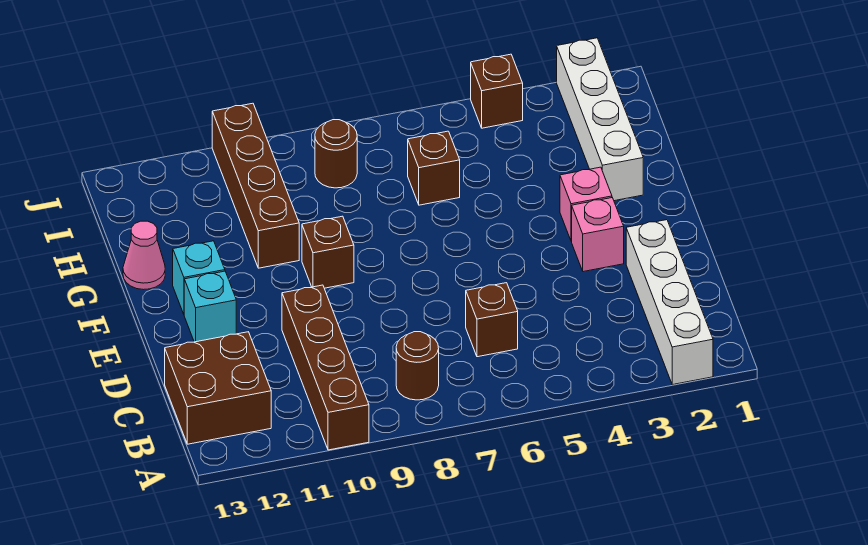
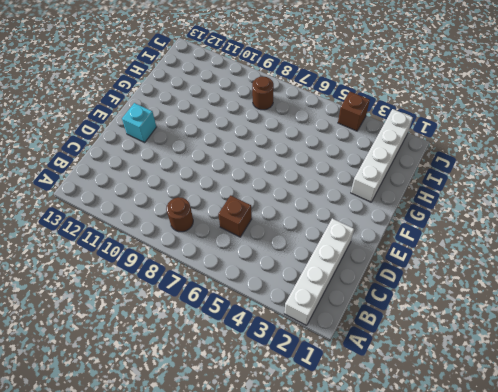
none -> brown brick A10:D10 level 1
none -> brown brick B12:C13 level 1
none -> pink brick E3 level 1

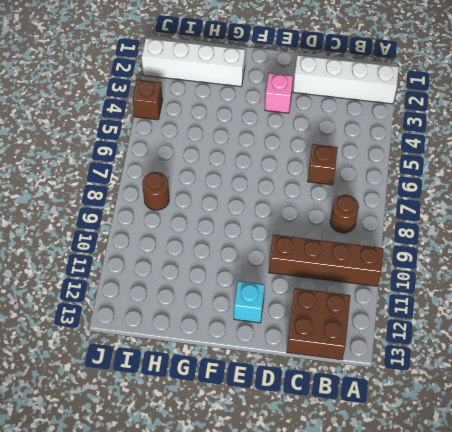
none -> pink brick F3 level 1
none -> brown brick F9 level 1
none -> cyan brick F12 level 1

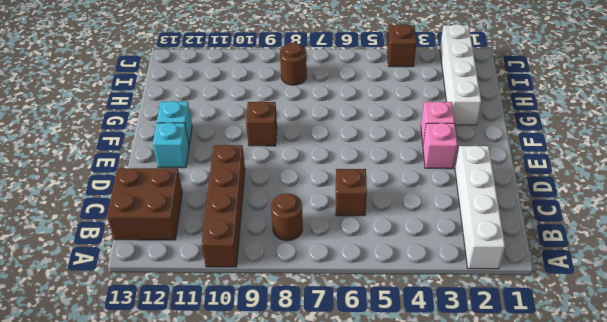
none -> brown brick G10:J10 level 1
none -> pink cone G13 level 1
none -> brown brick H6 level 1

